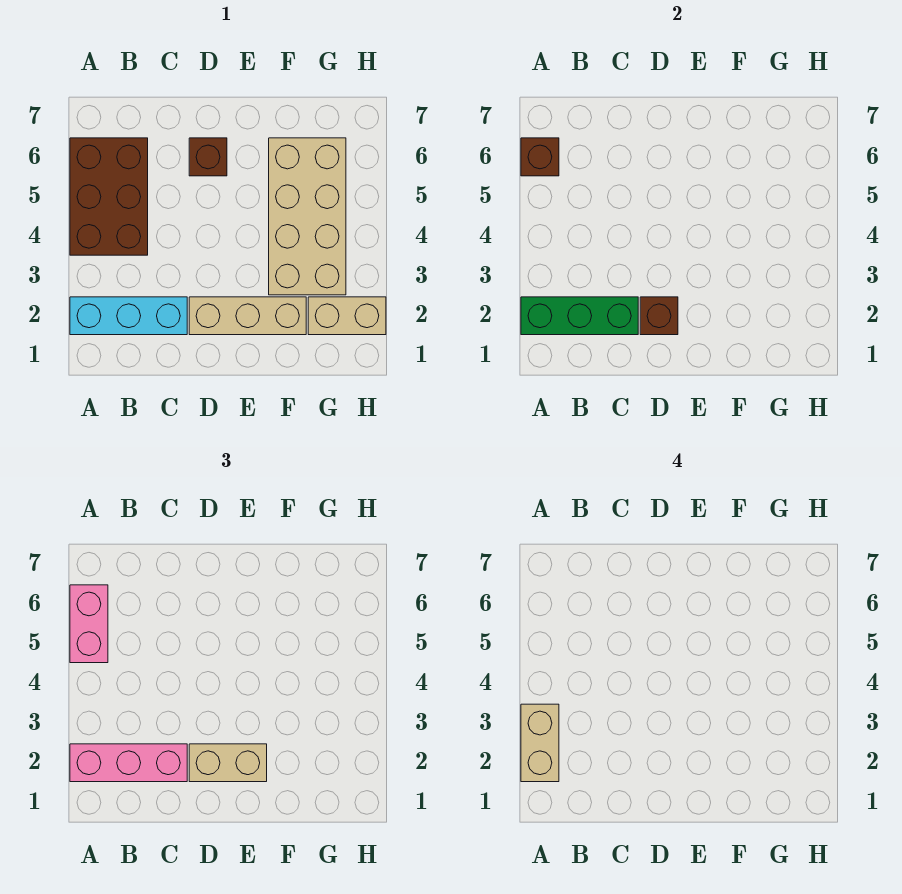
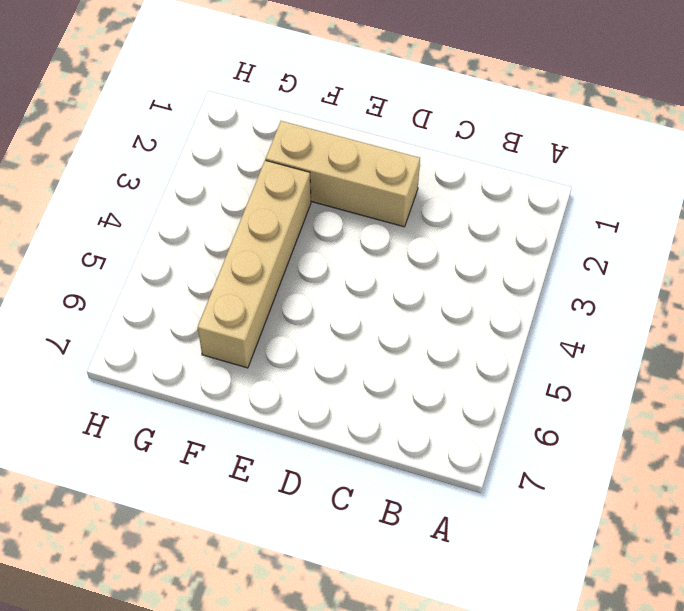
tan brick F3:F6 level 1 -> tan brick F3:G6 level 1
none -> cyan brick A2:C2 level 1
none -> brown brick A4:B6 level 1
none -> brown brick D6 level 1

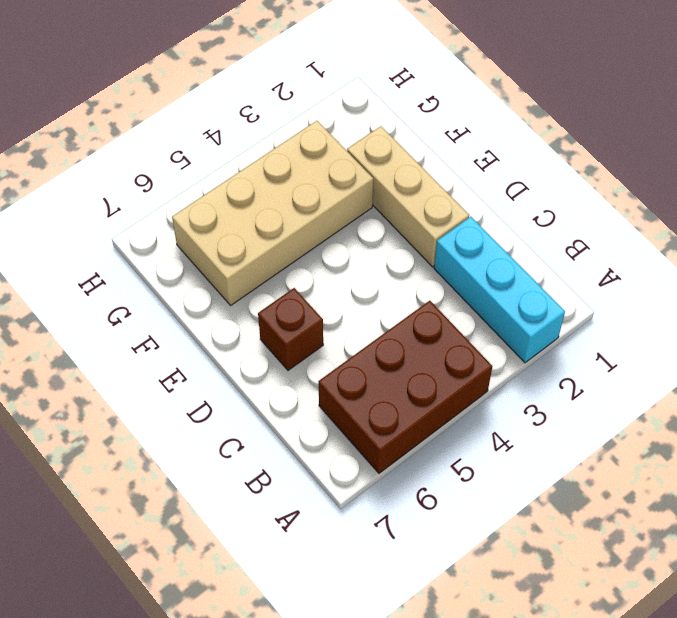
none -> tan brick G2:H2 level 1
none -> green brick A2:C2 level 2
none -> brown brick A6 level 2

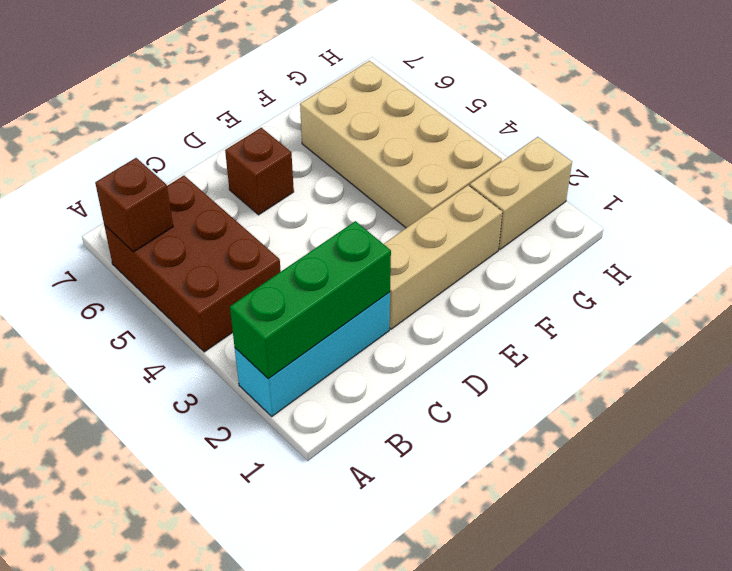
none -> brown brick D2 level 2
none -> pink brick A2:C2 level 3
none -> pink brick A5:A6 level 3

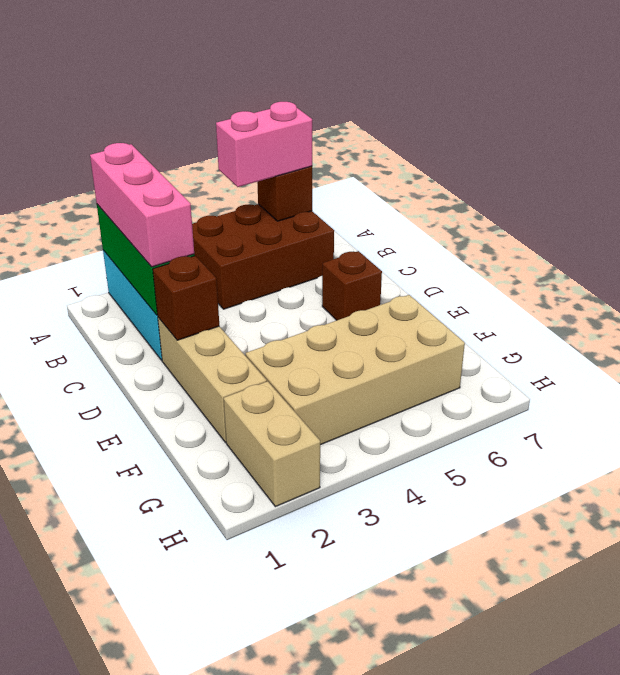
none -> tan brick D2:E2 level 3
none -> tan brick A2:A3 level 4

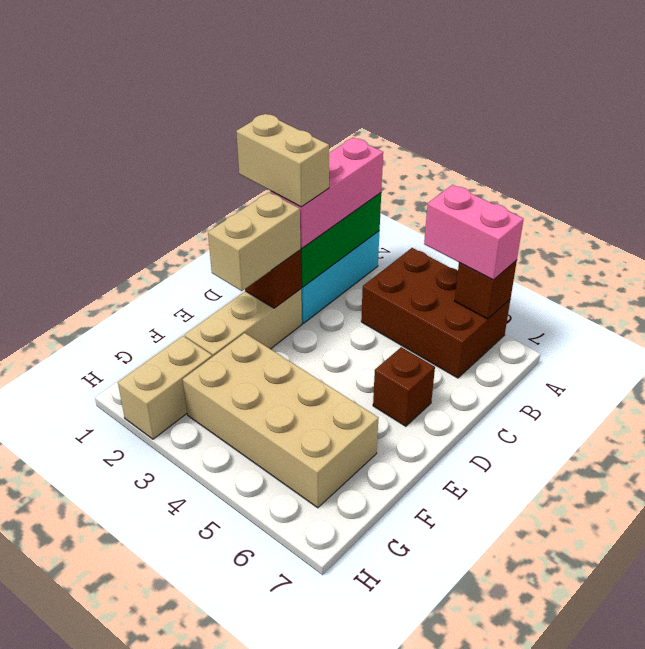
tan brick C1:C2 level 4 -> tan brick A2:A3 level 4

